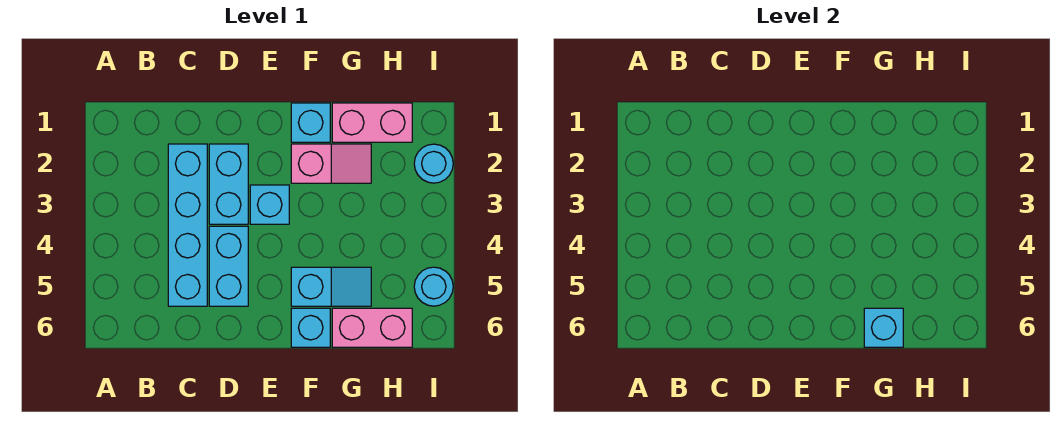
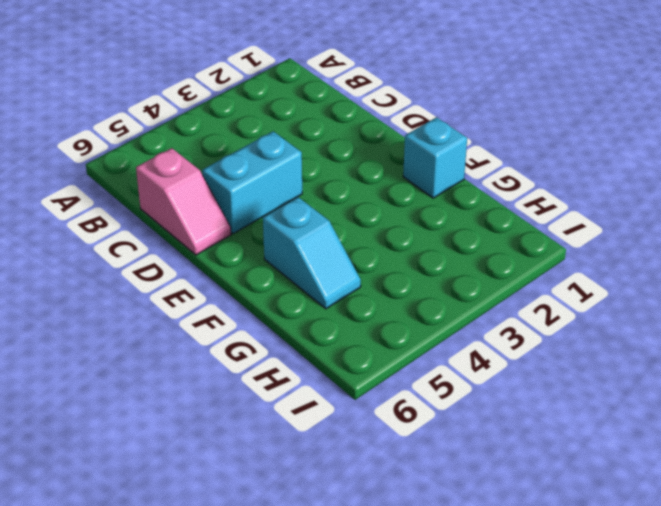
pink slope C6:D6 level 1 top C -> pink slope F2:G2 level 1 top F
none -> cyan brick C2:C5 level 1
none -> cyan brick D2:D3 level 1
none -> cyan brick E3 level 1

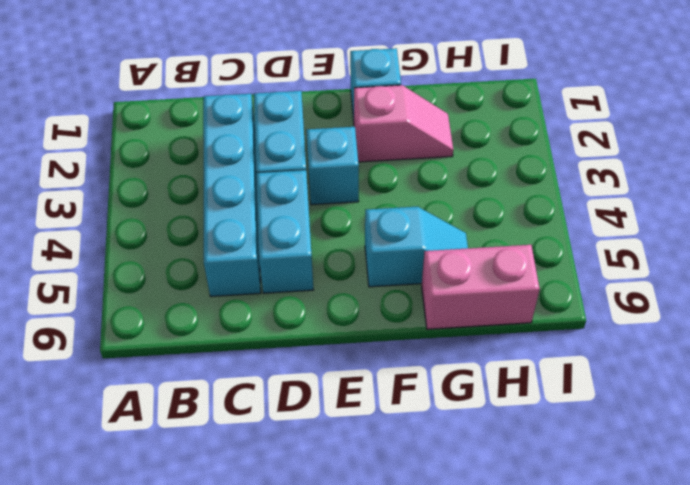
none -> cyan brick F6 level 1
none -> pink brick G1:H1 level 1
none -> cyan round brick I2 level 1

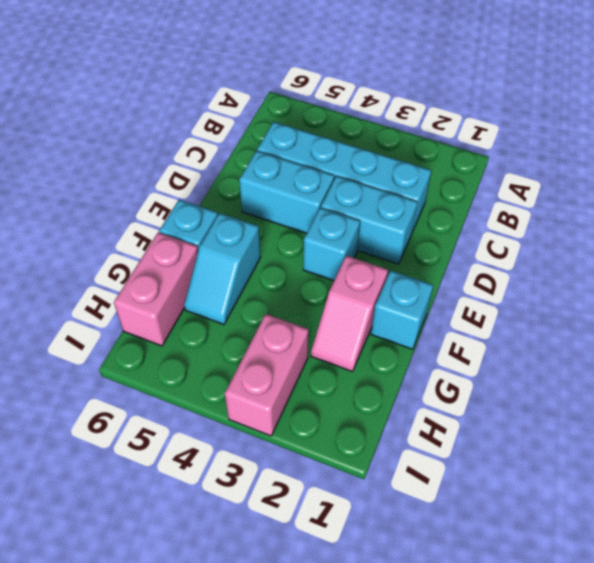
pink brick H3:I3 level 1 -> pink brick G1:H1 level 1
none -> cyan round brick I2 level 1
none -> cyan round brick I5 level 1
none -> cyan brick G6 level 2

